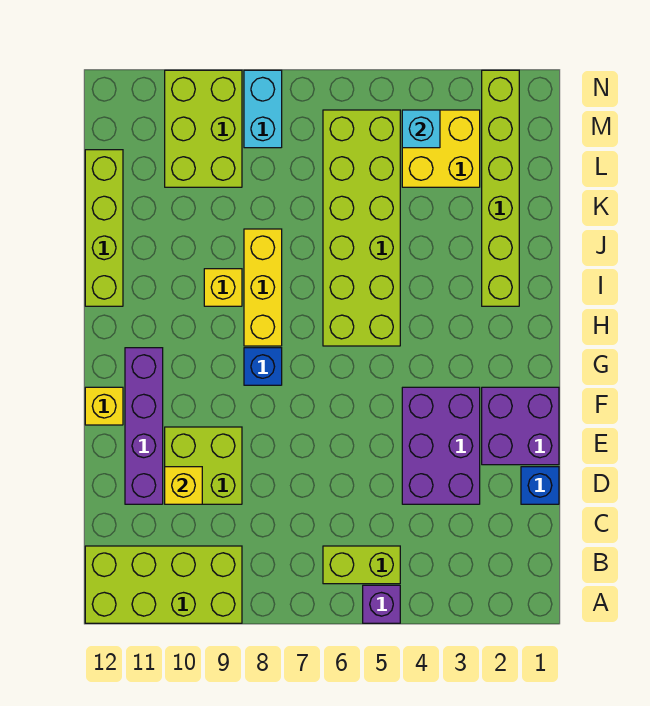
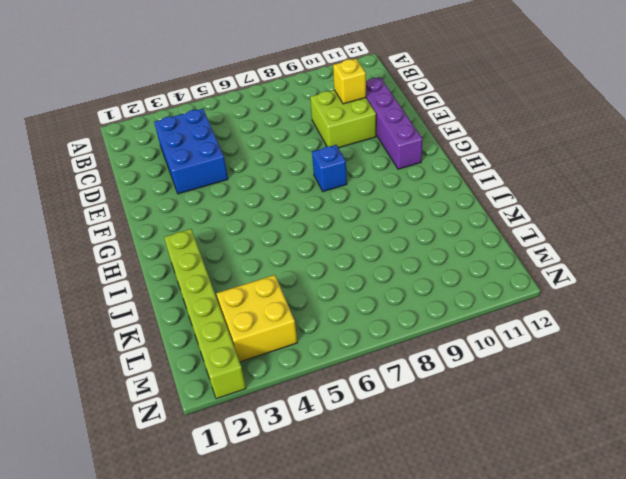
blue brick C3:E4 level 1 -> purple brick D3:F4 level 1
none -> purple brick A5 level 1
none -> lime brick A9:B12 level 1
none -> lime brick B5:B6 level 1

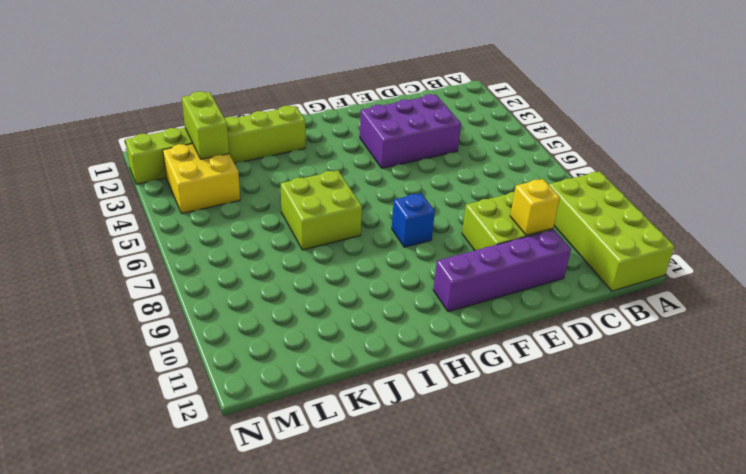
lime brick I6:J7 level 1 -> lime brick H5:M6 level 1
lime brick L2:L3 level 2 -> lime brick B5:B6 level 1
none -> purple brick A5 level 1
none -> blue brick D1 level 1
none -> purple brick E1:F2 level 1

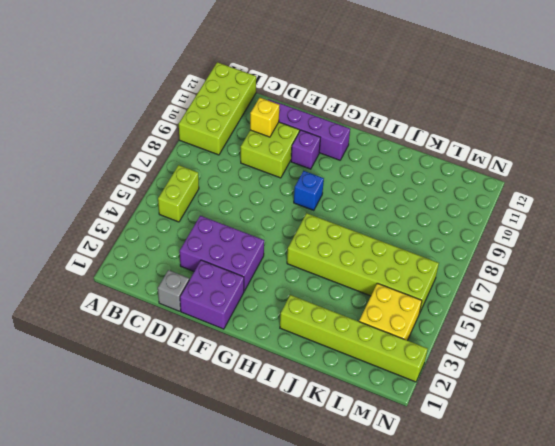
grey brick D1 level 1 -> blue brick D1 level 1
purple brick F10 level 1 -> purple brick A5 level 1
none -> yellow brick F12 level 1
none -> yellow brick H8:J8 level 1
none -> yellow brick I9 level 1

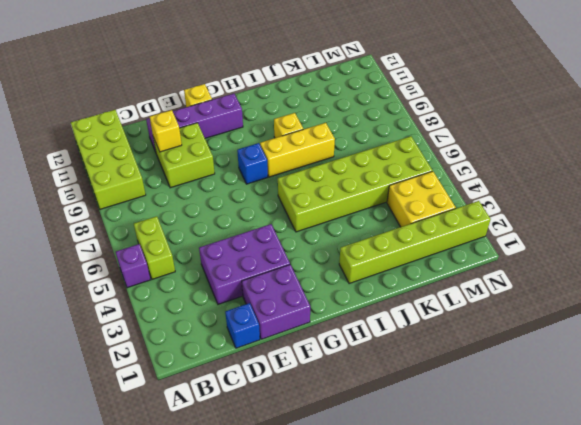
none -> lime brick I12:L12 level 1
none -> lime brick L9:N10 level 1
none -> cyan brick M8:N8 level 1

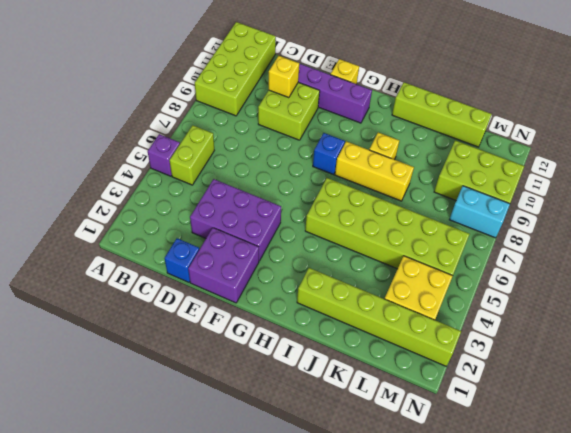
none -> cyan brick M4 level 2

